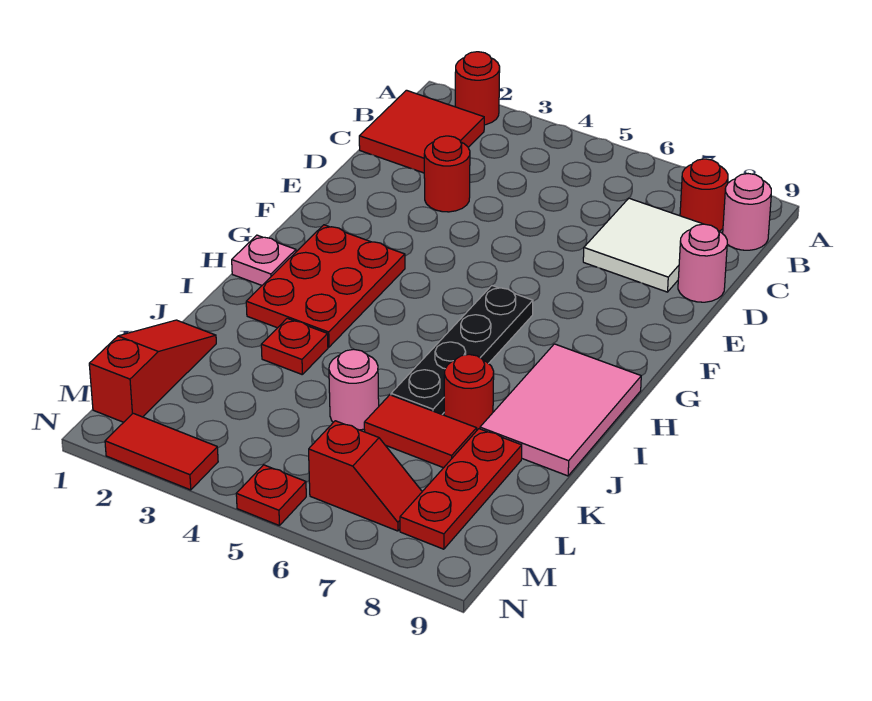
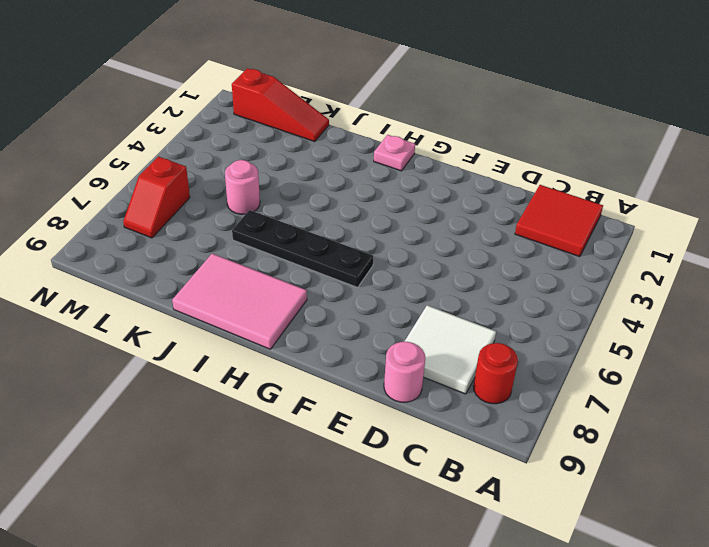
none -> red round brick A2 level 1
none -> pink round brick B9 level 1
none -> red round brick D3 level 1

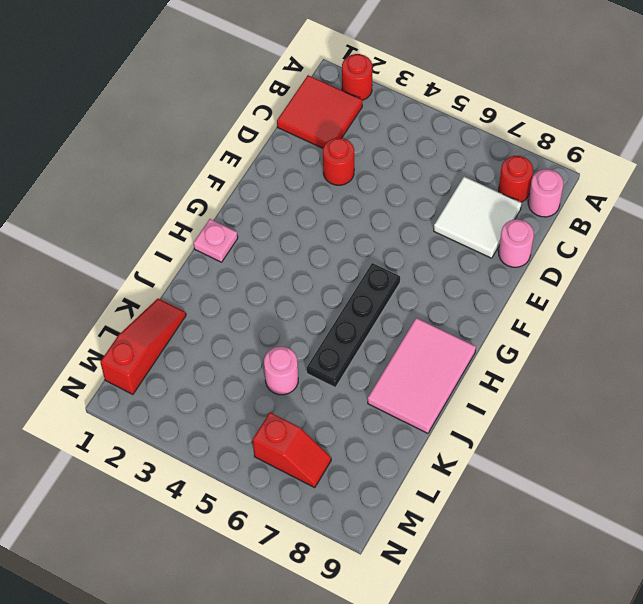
none -> red plate G2:I3 level 1
none -> red plate J3 level 1
none -> red round brick J7 level 1

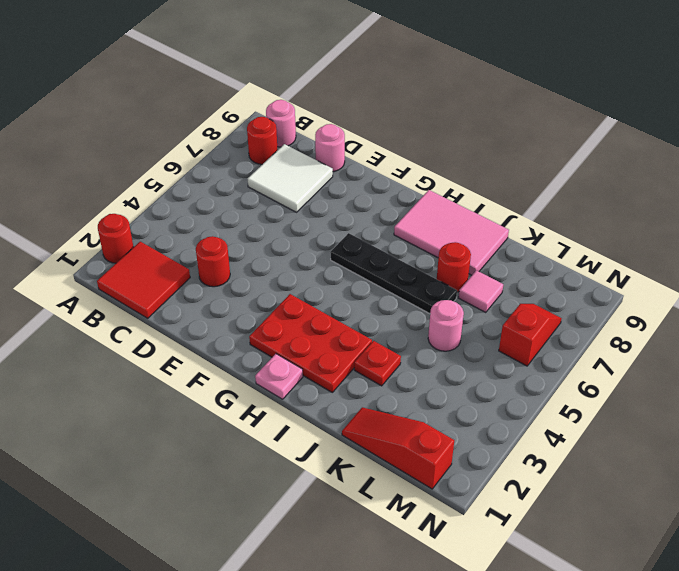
pink tile K7 level 1 -> red tile K6:K7 level 1
none -> red plate K8:M8 level 1
none -> red tile N2:N3 level 1
none -> red plate N5 level 1

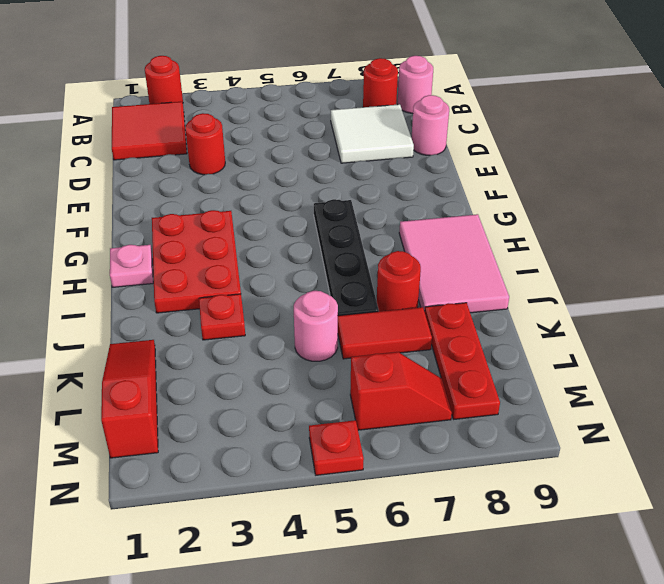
none -> red tile N2:N3 level 1

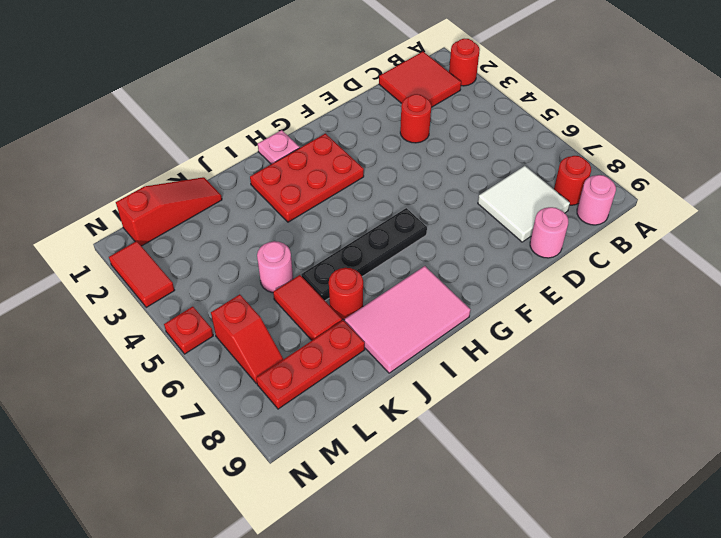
none -> red plate J3 level 1

